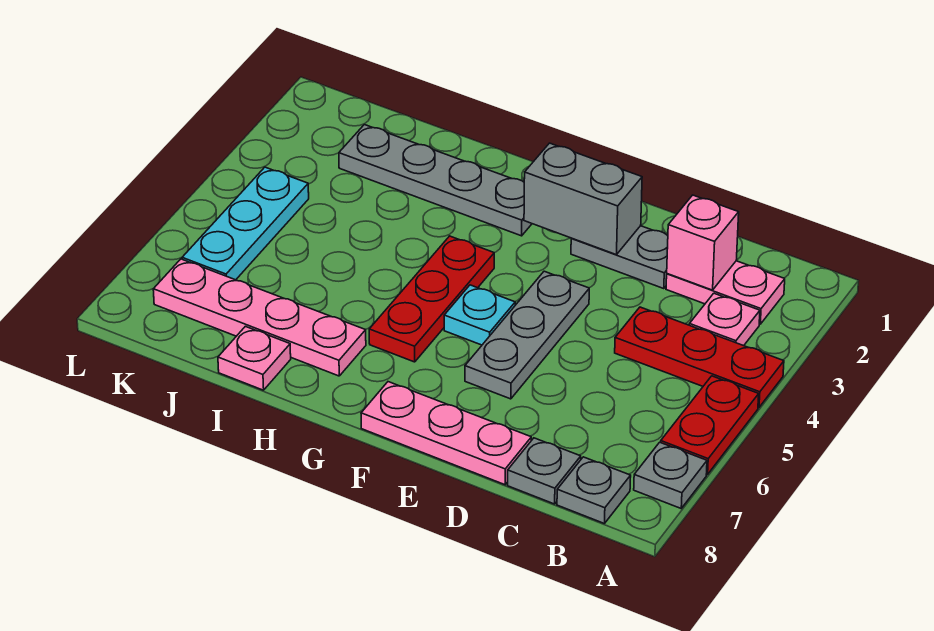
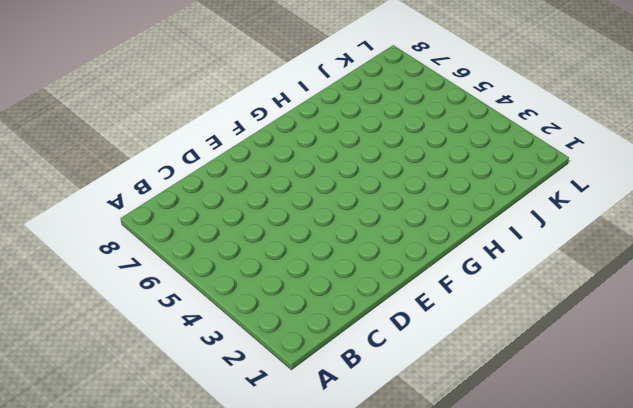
none -> red plate A4:C4 level 1
none -> red plate A5:A6 level 1
none -> grey plate A7 level 1

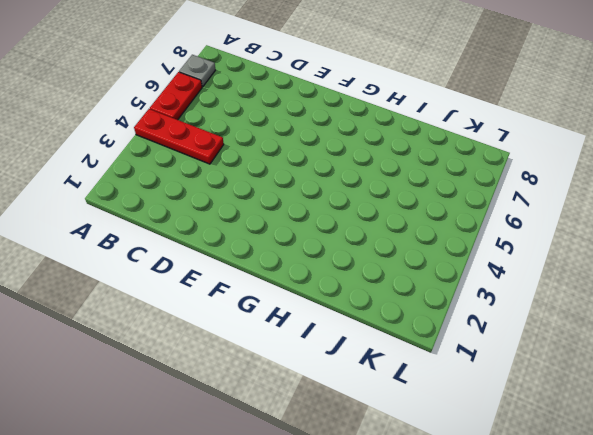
none -> pink plate B2:C2 level 1
none -> pink plate B3 level 1
none -> grey plate B8 level 1

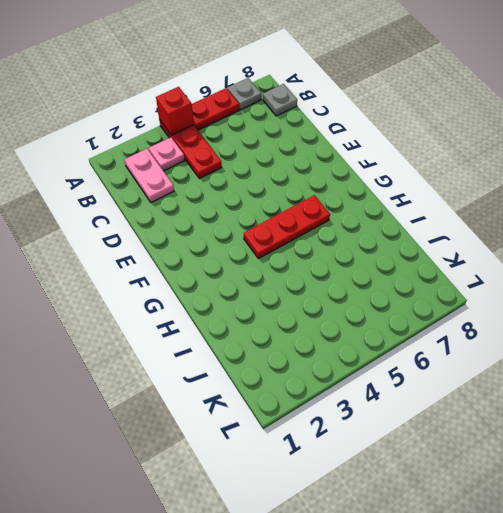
red brick A4 level 2 -> none
none -> grey plate C8 level 1
none -> grey plate D2:E2 level 1
none -> pink plate D8:F8 level 1

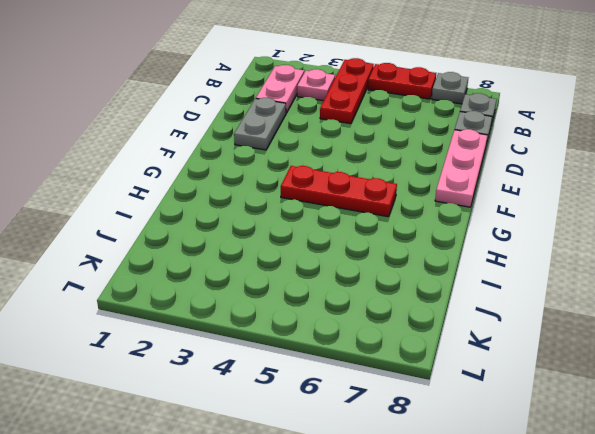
none -> grey plate E4:E6 level 1
none -> cyan plate F5 level 1
none -> grey plate G2:J2 level 1

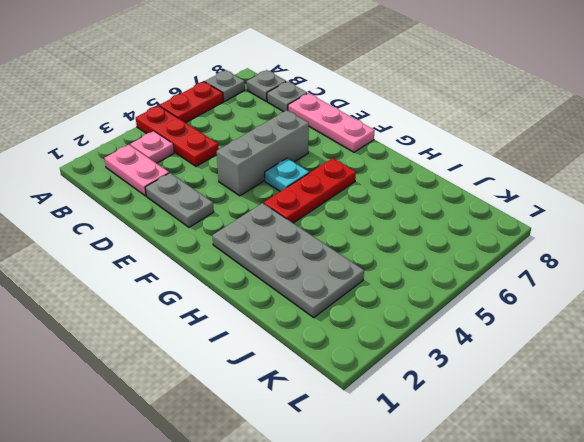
grey brick E4:E6 level 1 -> grey plate E4:E6 level 1
grey plate G2:J3 level 1 -> grey plate G2:J2 level 1
none -> pink plate H7:K7 level 1
none -> pink plate I8 level 1
none -> cyan plate K4:K6 level 1

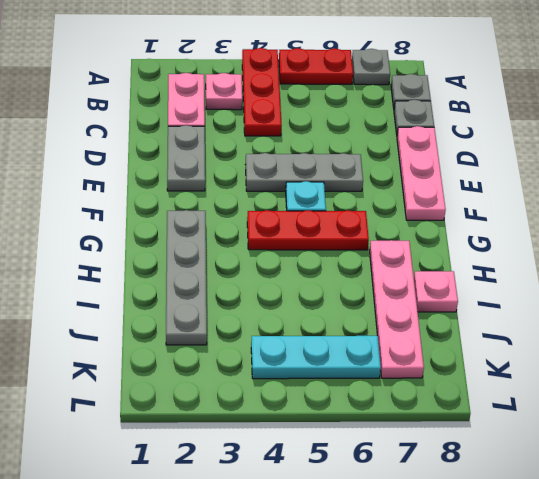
none -> pink brick C2 level 2
none -> grey brick E2:F2 level 2

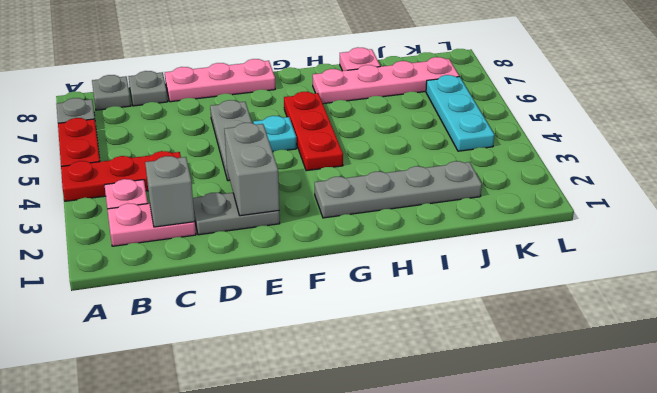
grey brick C2 level 2 -> pink brick C2 level 2
grey brick E2:E3 level 2 -> grey brick E2:F2 level 2

